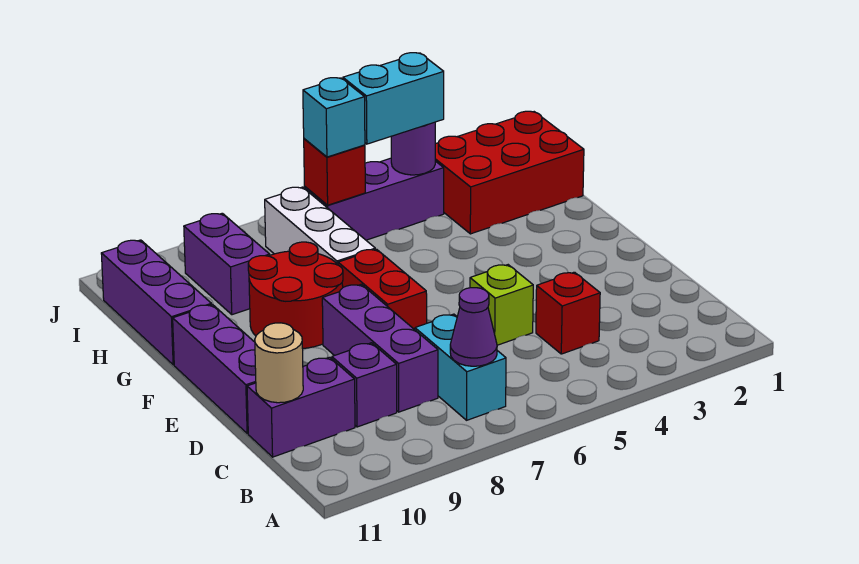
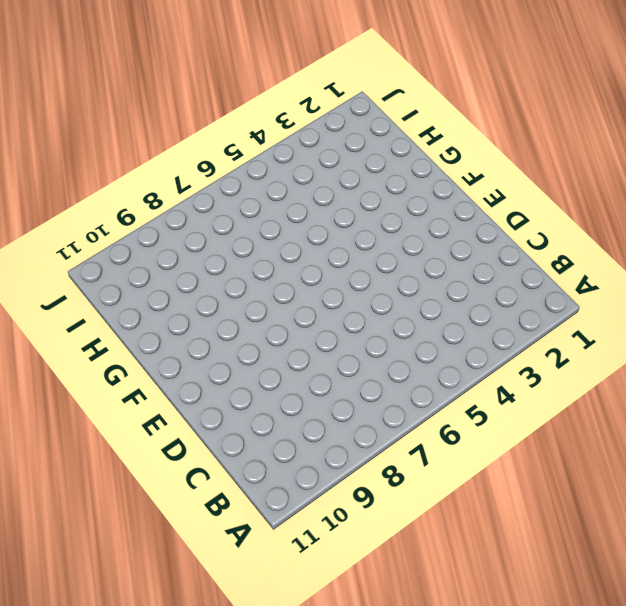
none -> cyan brick B7:C7 level 1
none -> red brick C4 level 1
none -> purple brick C8:E8 level 1

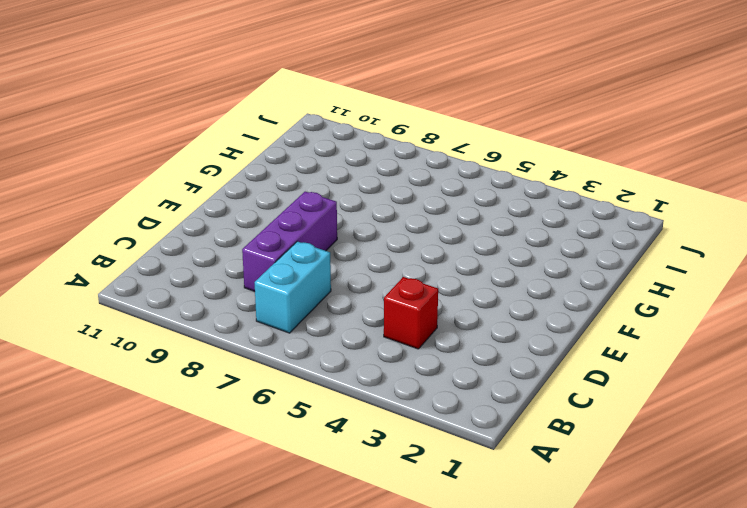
none -> purple brick C9 level 1
none -> purple brick C10:C11 level 1
none -> lime brick D5 level 1

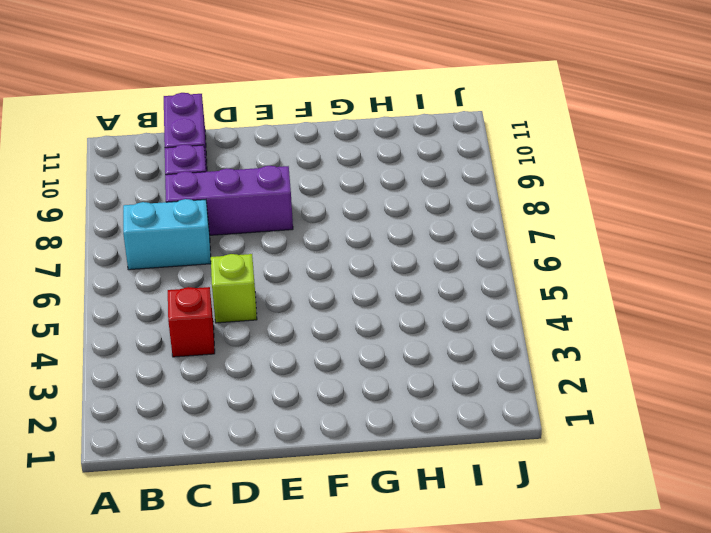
none -> purple brick D11:F11 level 1
none -> red brick E7:F7 level 1
none -> red round brick F8:G9 level 1

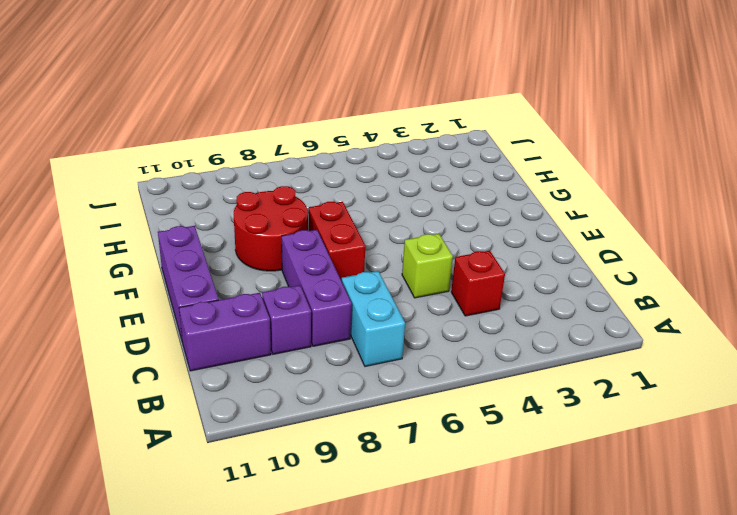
none -> white brick G7:I7 level 1
none -> purple brick G11:I11 level 1
none -> red brick H1:I3 level 1

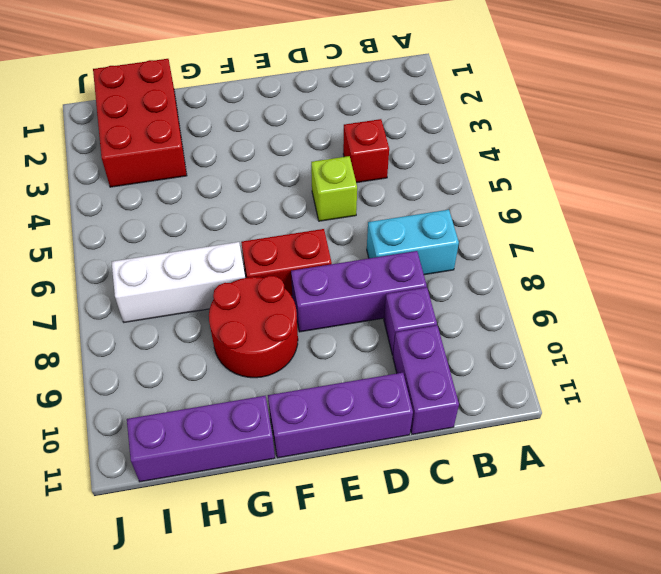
none -> purple brick H9:I9 level 1
none -> purple brick I4:I6 level 1
none -> purple cone B7 level 2

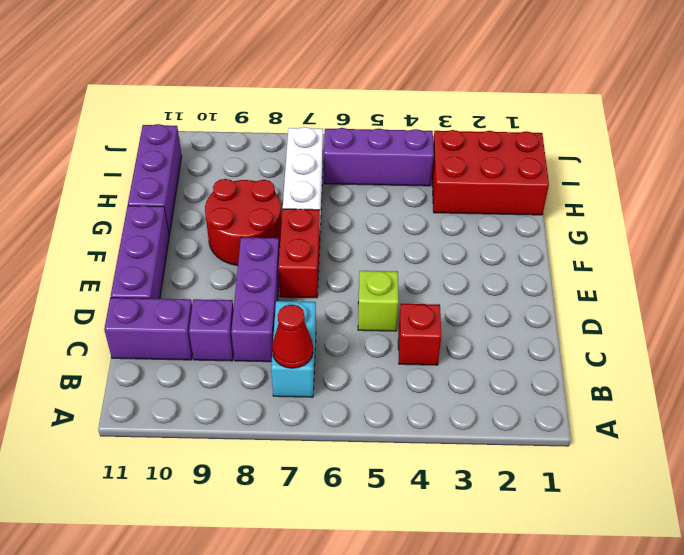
red cone B7 level 2 -> purple cone B7 level 2
none -> purple brick H9:I9 level 1
none -> tan round brick C11 level 2
none -> purple round brick I4 level 2

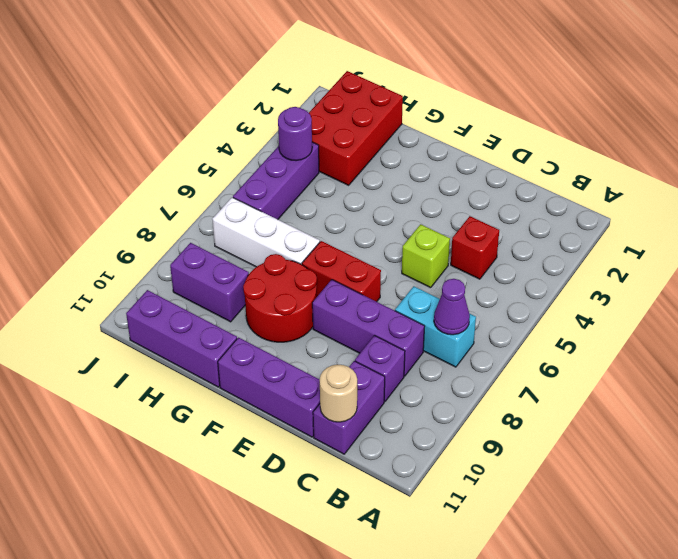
none -> red brick I6 level 2
none -> cyan brick I4:I5 level 3
none -> cyan brick I6 level 3

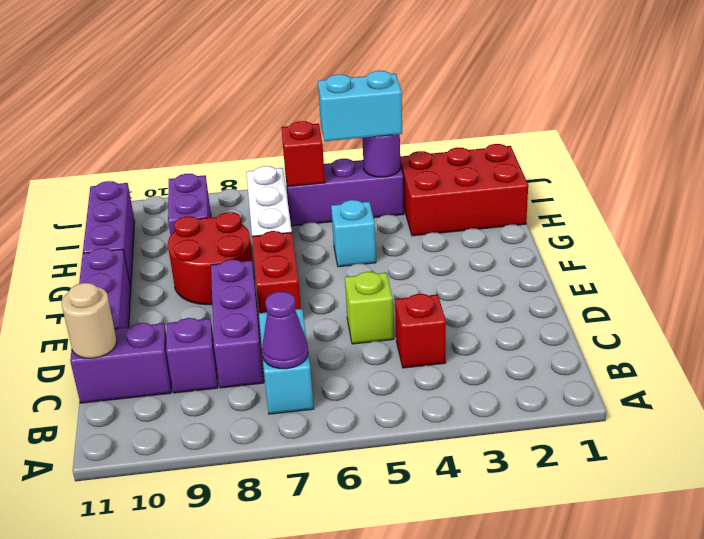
cyan brick G5 level 1 -> cyan brick I6 level 3

